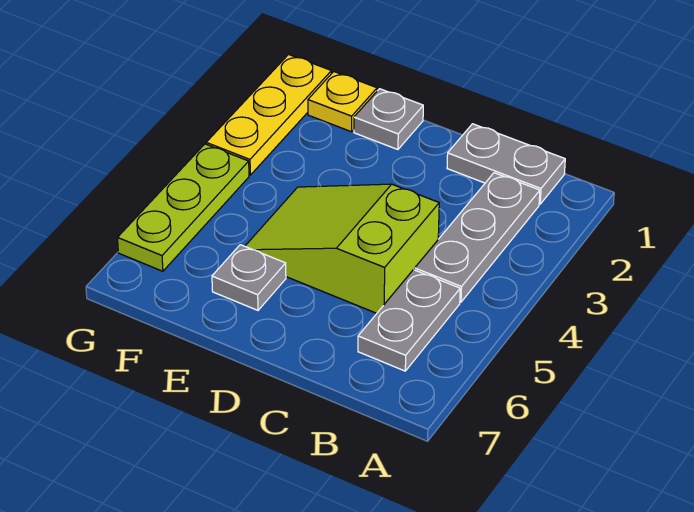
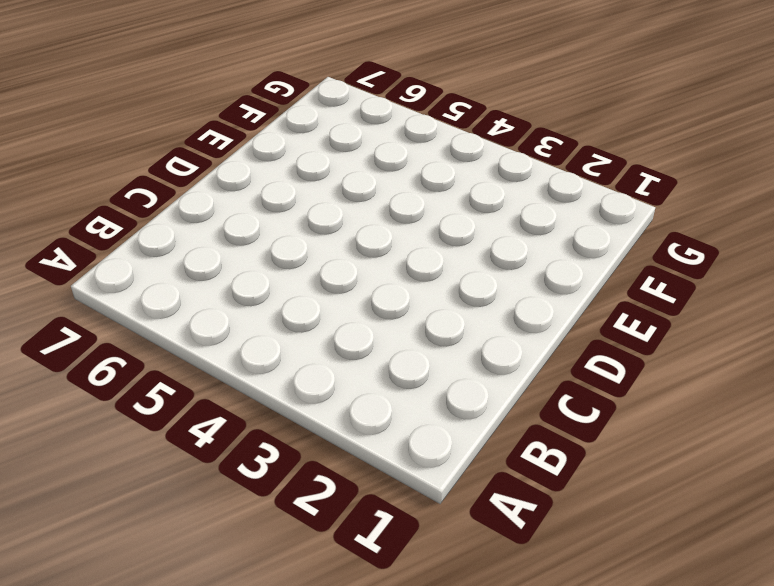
none -> grey plate B1:C1 level 1
none -> grey plate B2:B4 level 1

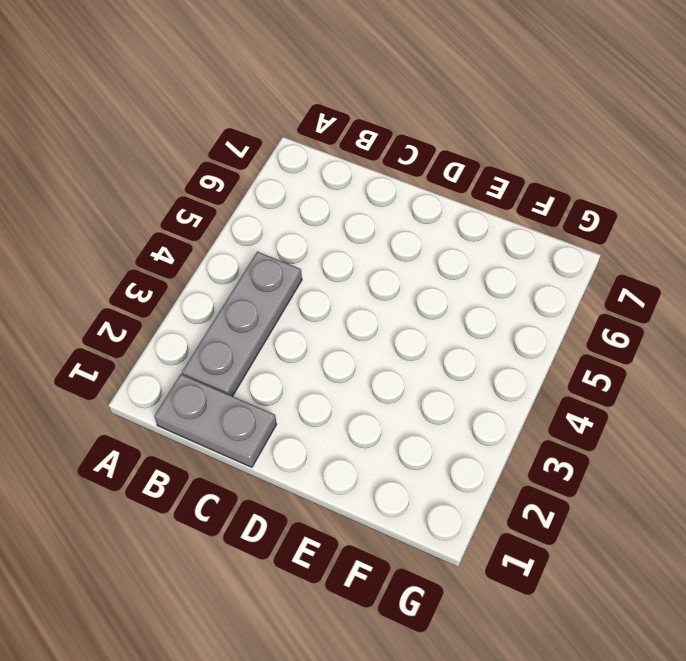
none -> grey plate B5:B6 level 1
none -> lime slope C4:E5 level 1 top C

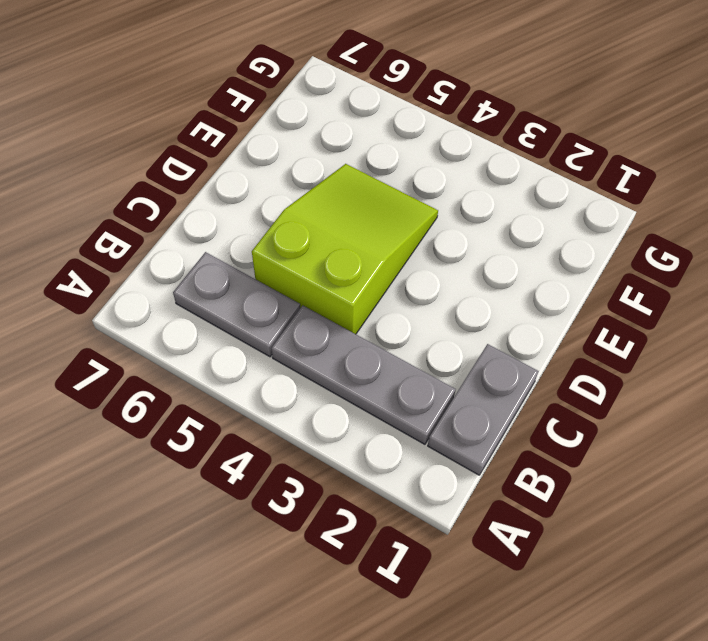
none -> grey plate E1 level 1
none -> grey plate E6 level 1

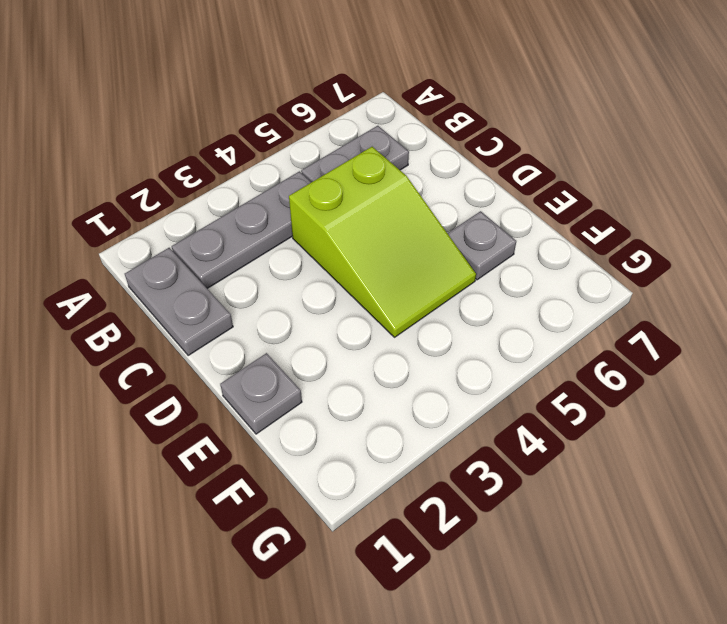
none -> yellow plate F1 level 1
none -> yellow plate G1:G3 level 1

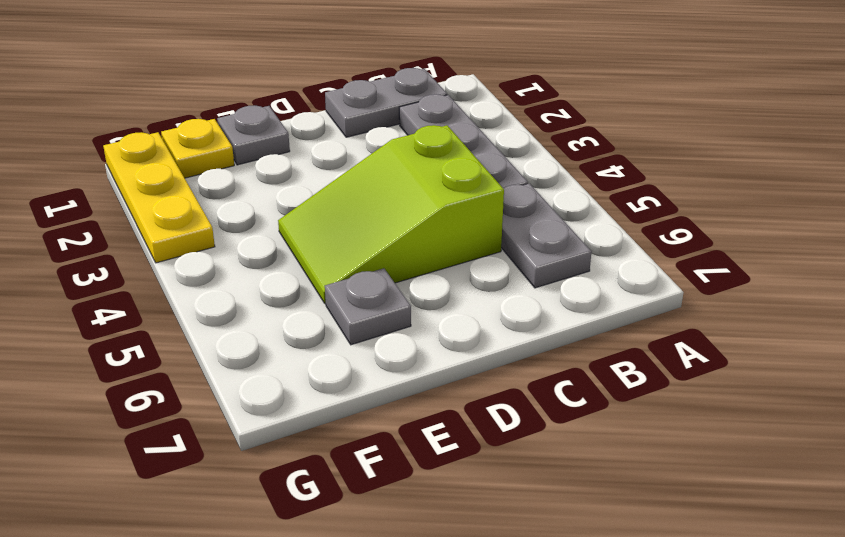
none -> lime plate G4:G6 level 1

